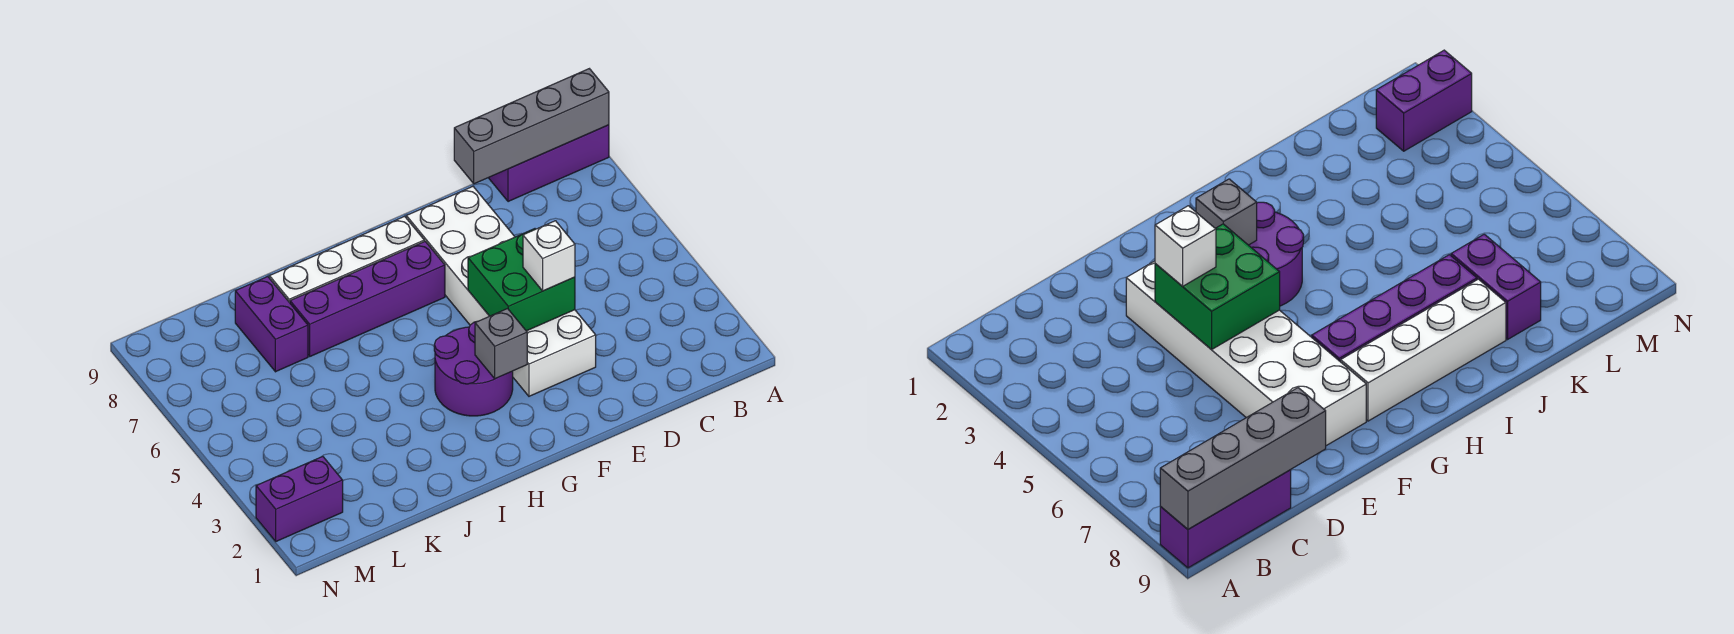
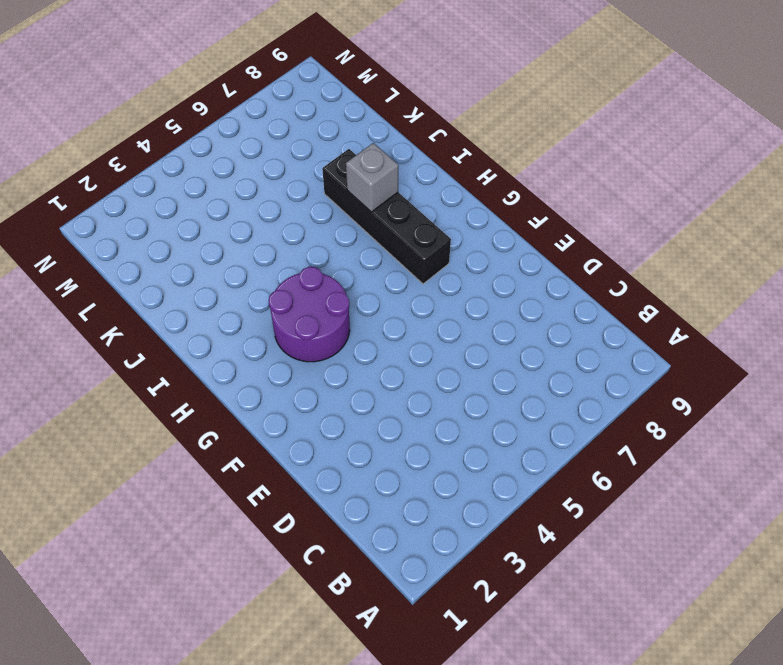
black brick G7:J7 level 1 -> purple brick G7:J7 level 1
grey brick I7 level 2 -> grey brick G3 level 2
none -> purple brick A9:C9 level 1
none -> white brick E3:F8 level 1

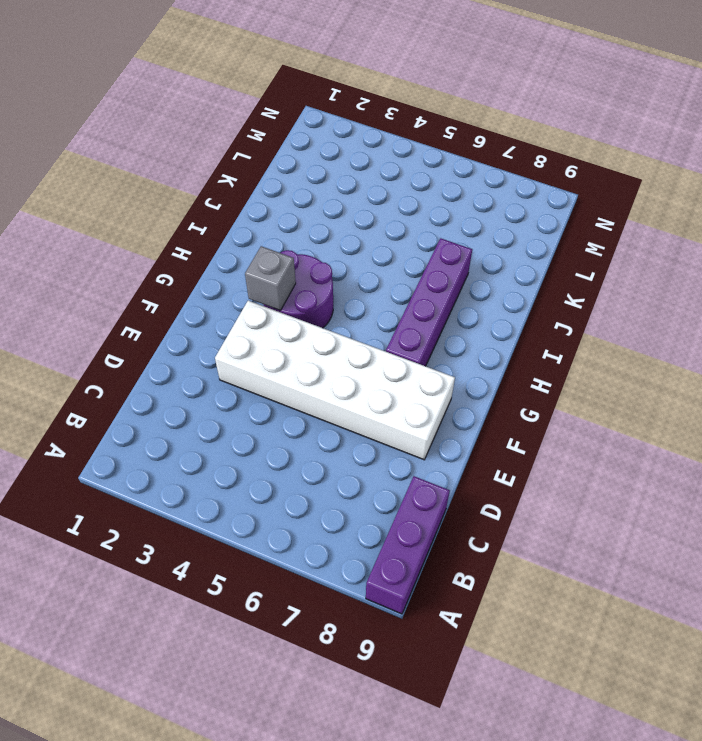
none -> white brick G8:J8 level 1
none -> purple brick K7:K8 level 1

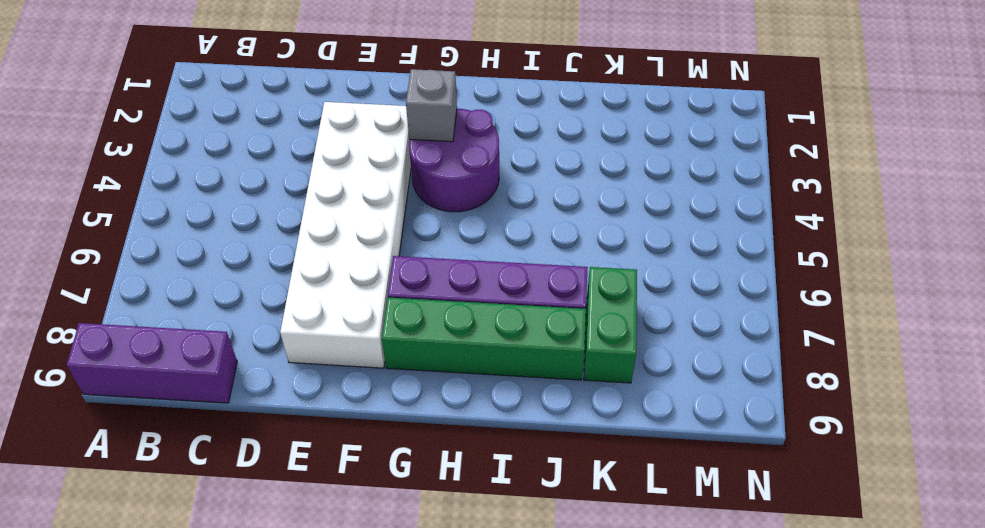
green brick G8:J8 level 1 -> white brick G8:J8 level 1
green brick K7:K8 level 1 -> purple brick K7:K8 level 1
none -> purple brick M2:N2 level 1
none -> grey brick A9:D9 level 2

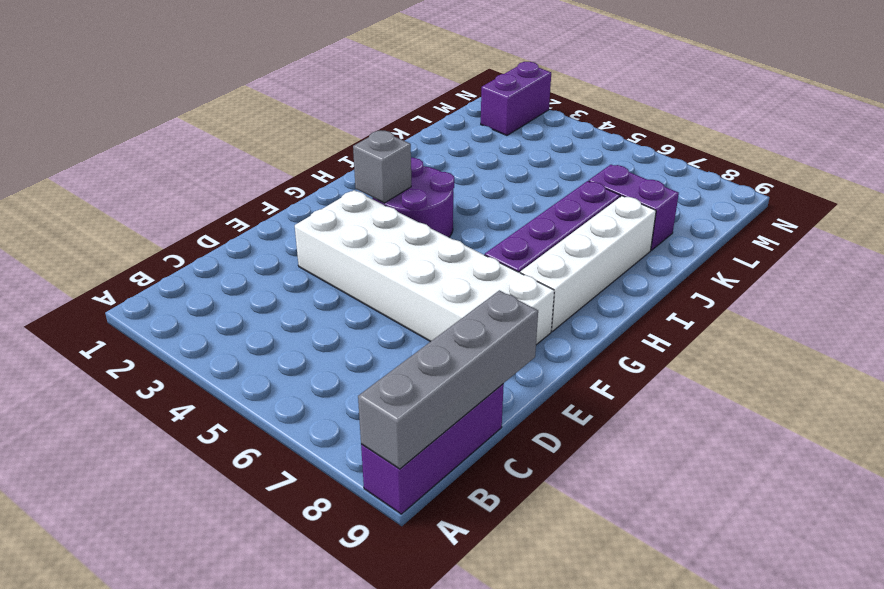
none -> green brick E4:F5 level 2
none -> white brick E4 level 3

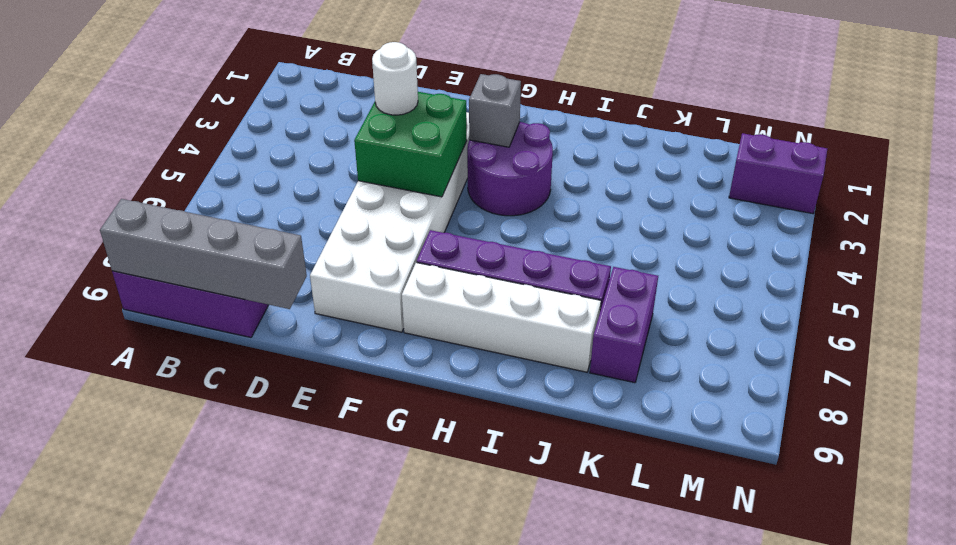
white round brick E4 level 3 -> white brick E4 level 3

